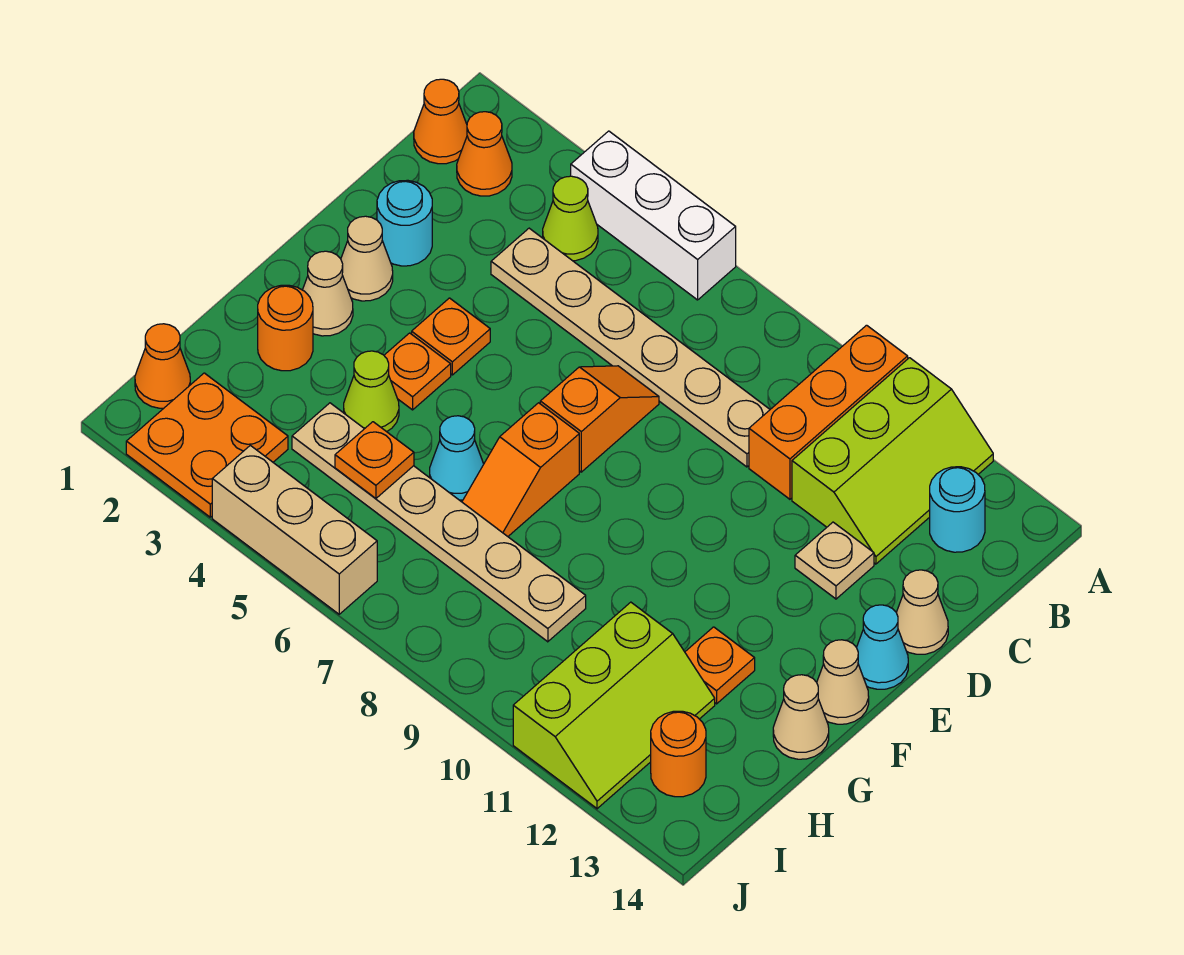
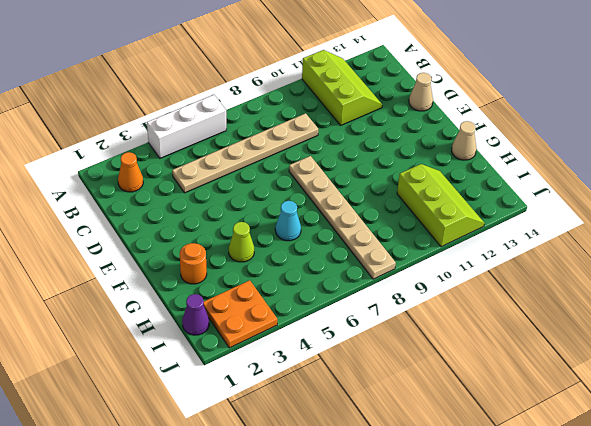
tan plate E8:J8 level 1 -> tan plate H4:H9 level 1
purple cone I1 level 1 -> orange cone I1 level 1
none -> orange brick A10:C10 level 1
none -> orange cone B1 level 1
none -> lime cone B4 level 1
none -> cyan round brick B13 level 1

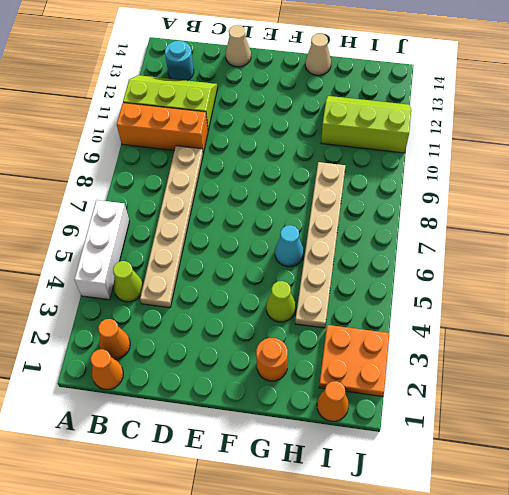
none -> cyan round brick D2 level 1
none -> orange slope D7:E7 level 1 top E
none -> tan plate D12 level 1
none -> tan cone E2 level 1

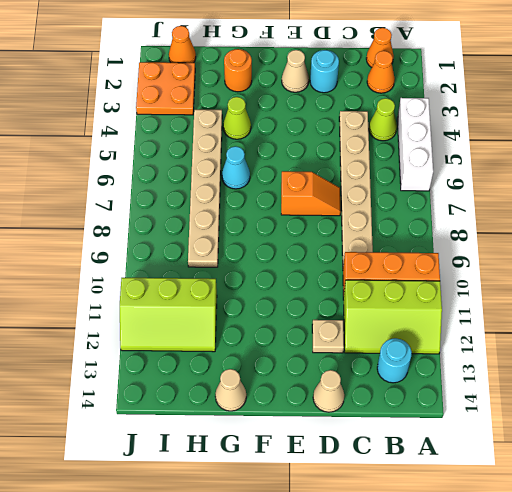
none -> orange plate E4 level 1
none -> cyan cone E14 level 1
none -> tan cone F2 level 1
none -> orange plate F4 level 1

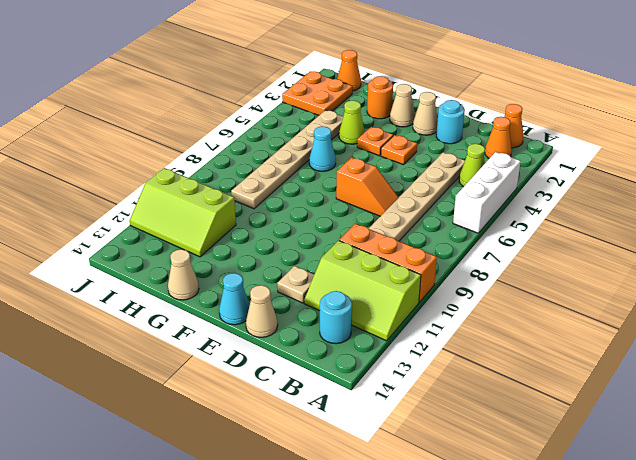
none -> orange slope F7:G7 level 1 top F
none -> tan cone F14 level 1
none -> orange plate G12 level 1
none -> orange round brick I13 level 1

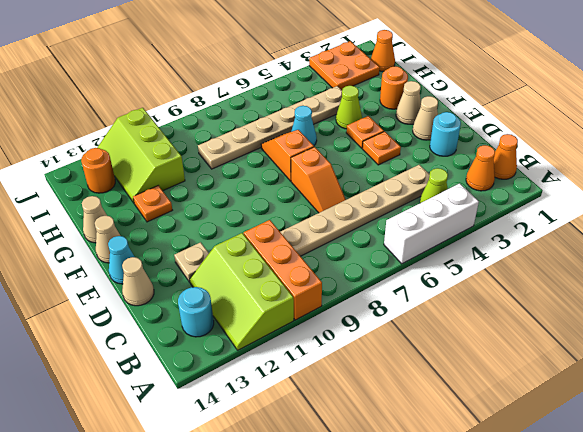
none -> tan brick J4:J6 level 1
none -> orange plate H5 level 2

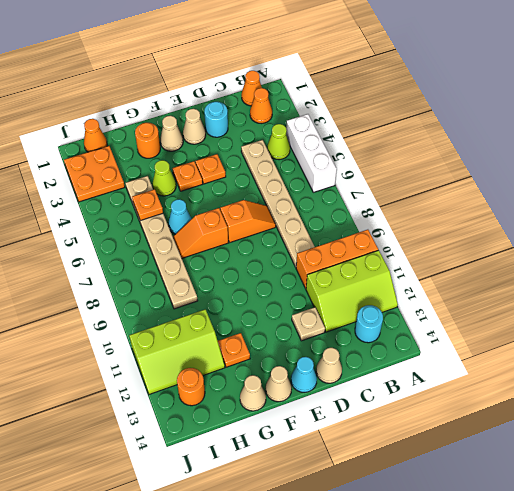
none -> tan brick J4:J6 level 1

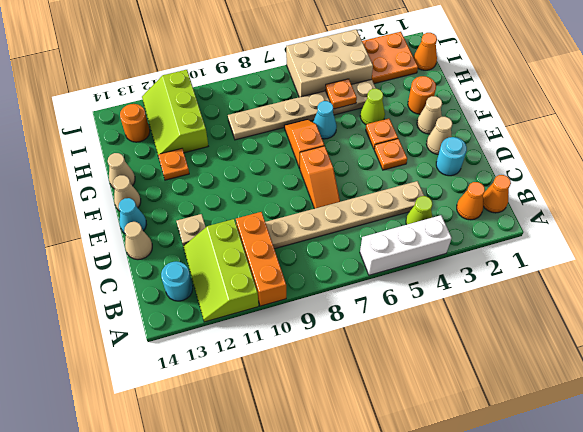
tan brick I4:J6 level 1 -> tan brick J4:J6 level 1

